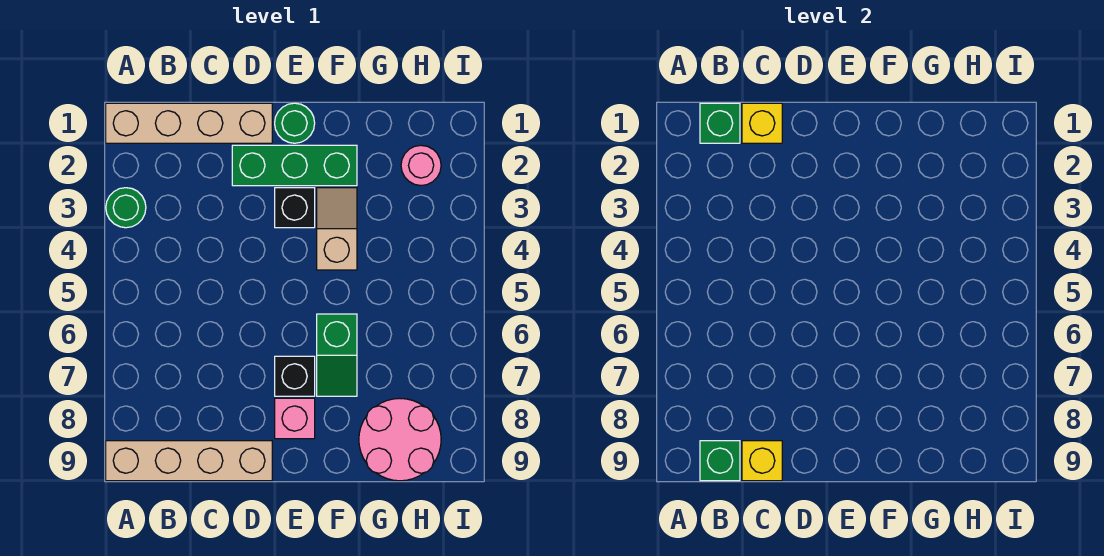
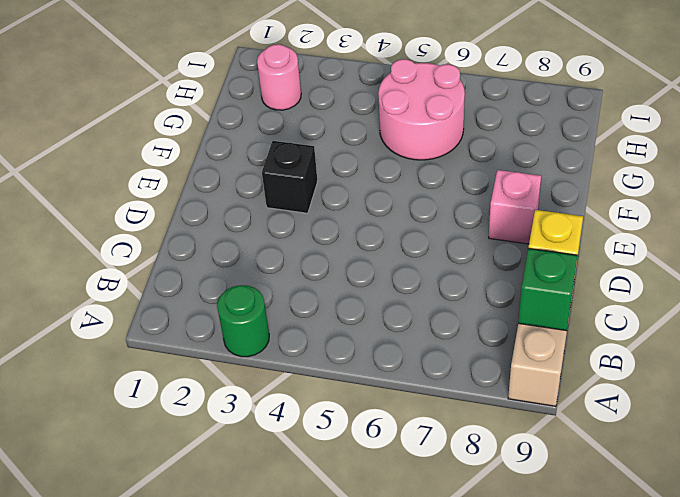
pink round brick G5:H6 level 1 -> pink round brick G8:H9 level 1
none -> tan brick A1:D1 level 1
none -> green brick D2:F2 level 1
none -> green round brick E1 level 1

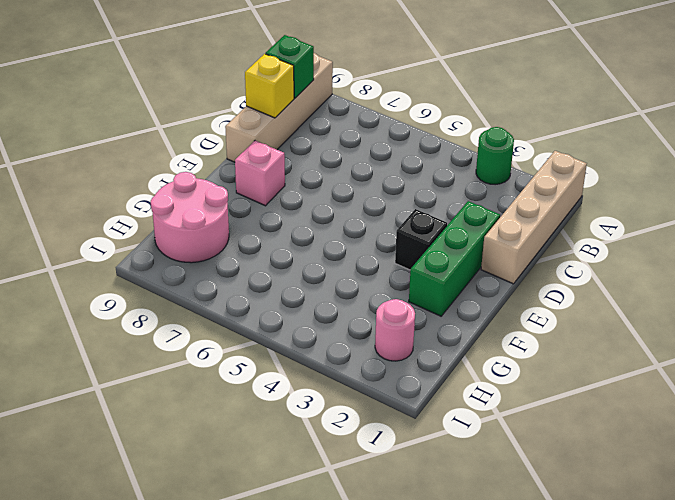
none -> green round brick E1 level 1
none -> black brick E7 level 1
none -> tan slope F3:F4 level 1 top 4

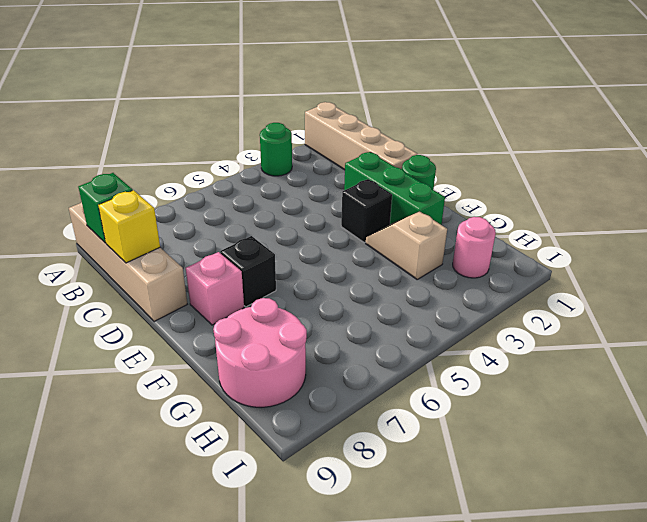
tan slope F3:G3 level 1 top G -> tan slope F3:F4 level 1 top 4
none -> green slope F6:F7 level 1 top 6
none -> green brick B1 level 2
none -> yellow brick C1 level 2

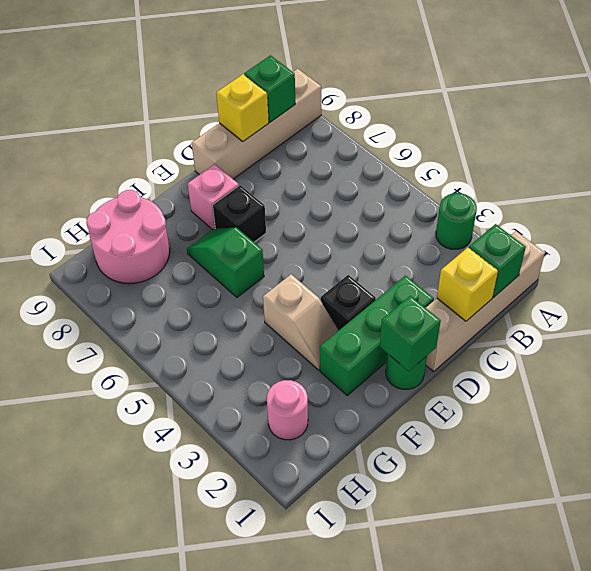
green brick E1 level 2 -> none

